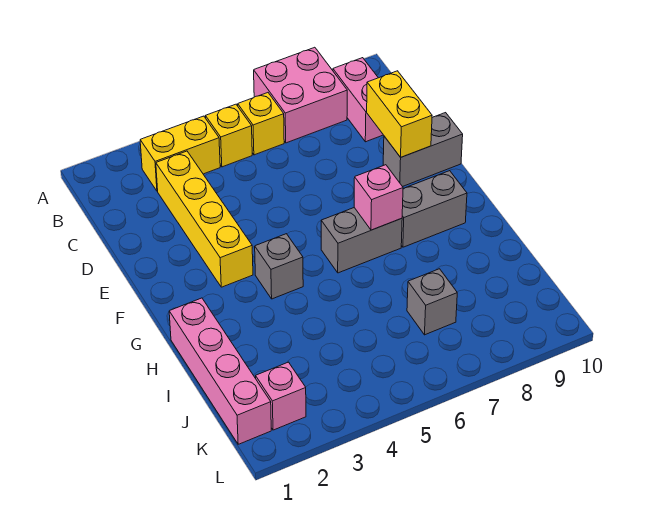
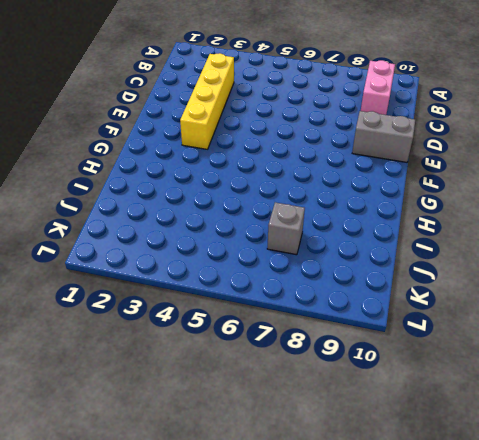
none -> pink brick A7:B8 level 1
none -> yellow brick B3:B4 level 1
none -> yellow brick B5 level 1

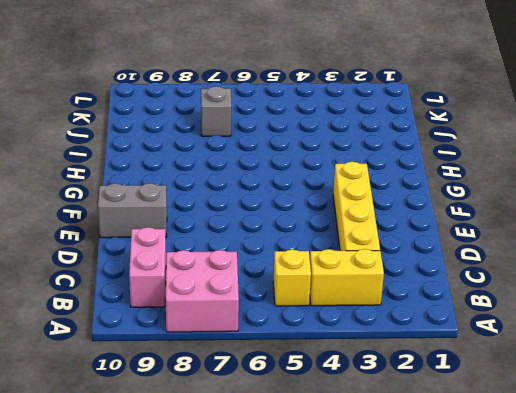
none -> yellow brick B6 level 1
none -> grey brick G4 level 1
none -> grey brick G6:G7 level 1

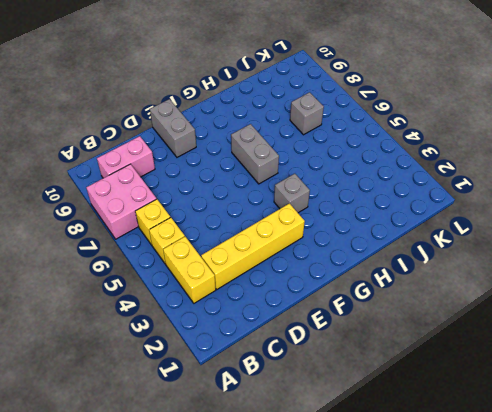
none -> grey brick G8:G9 level 1
none -> pink brick H1:K1 level 1
none -> pink brick K2 level 1

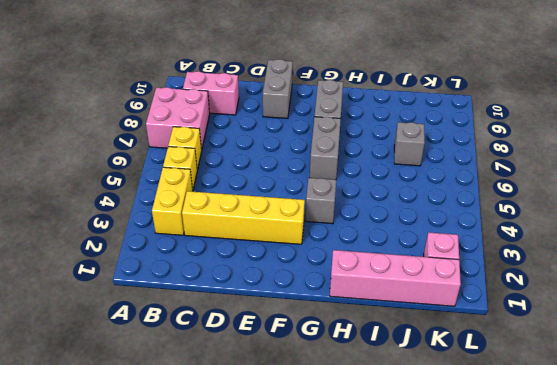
none -> yellow brick D9:E9 level 2
none -> pink brick G7 level 2

